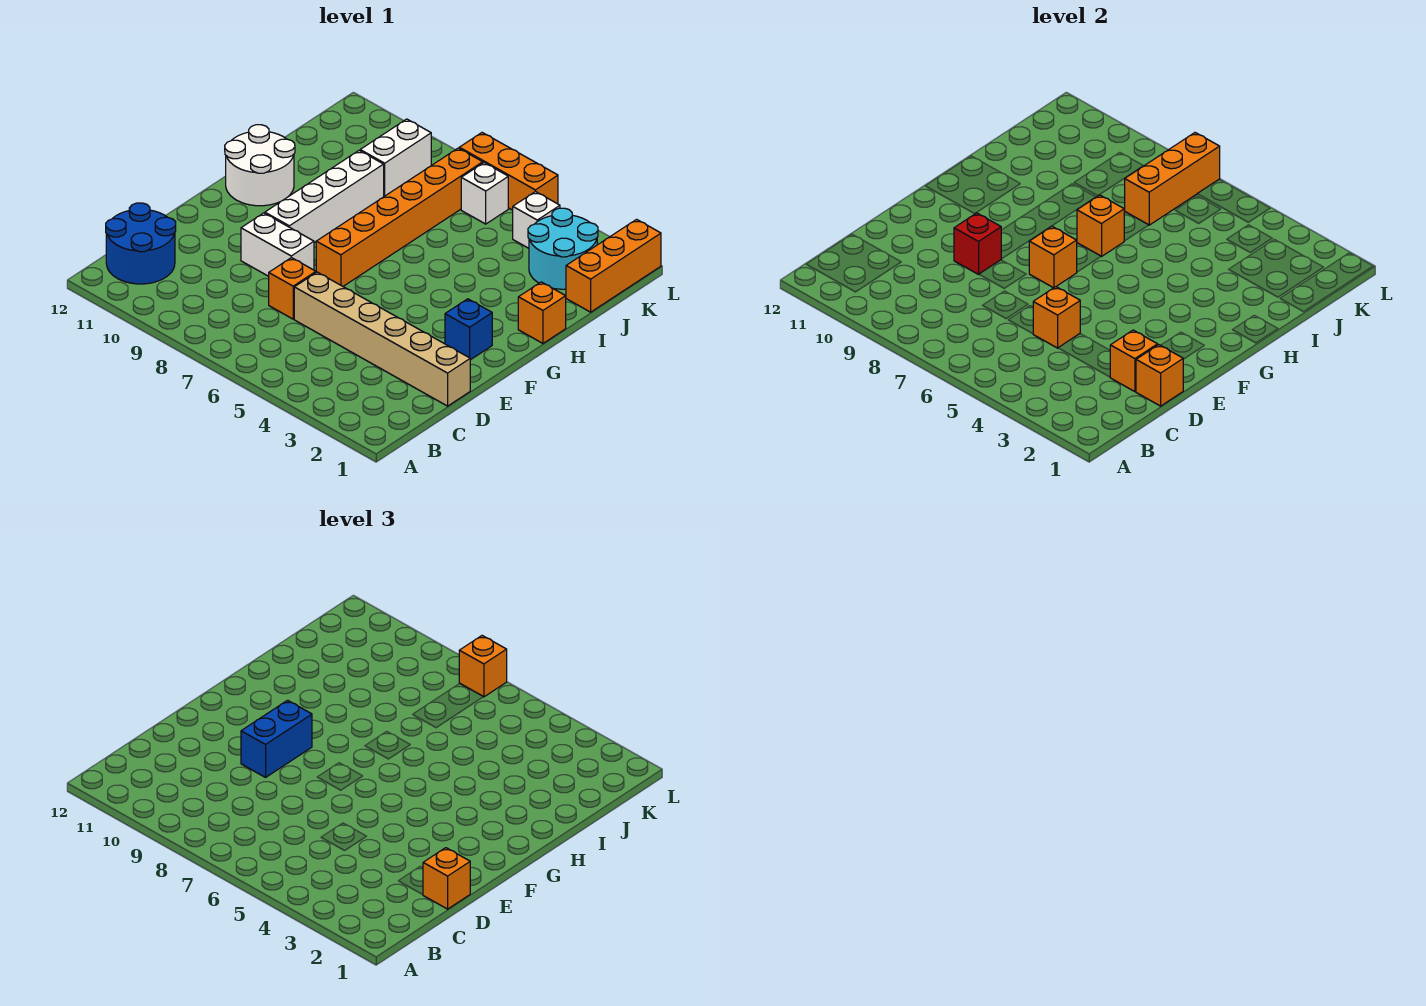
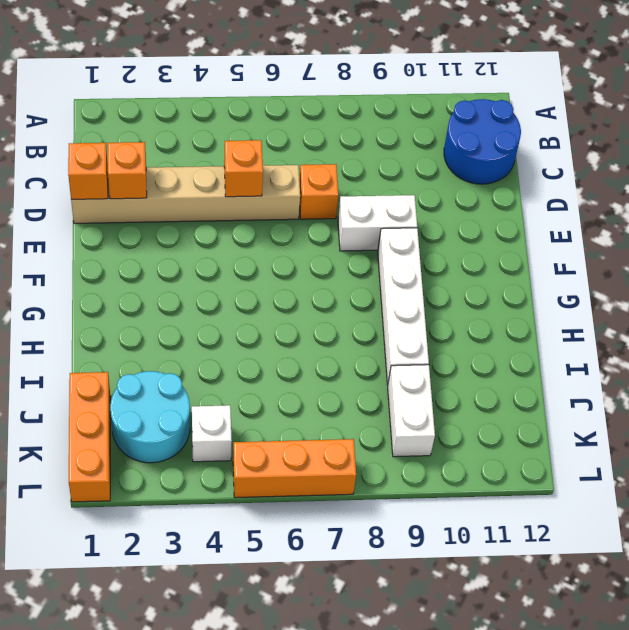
none -> blue brick F2 level 1
none -> orange brick F7:K7 level 1
none -> white round brick G11:H12 level 1

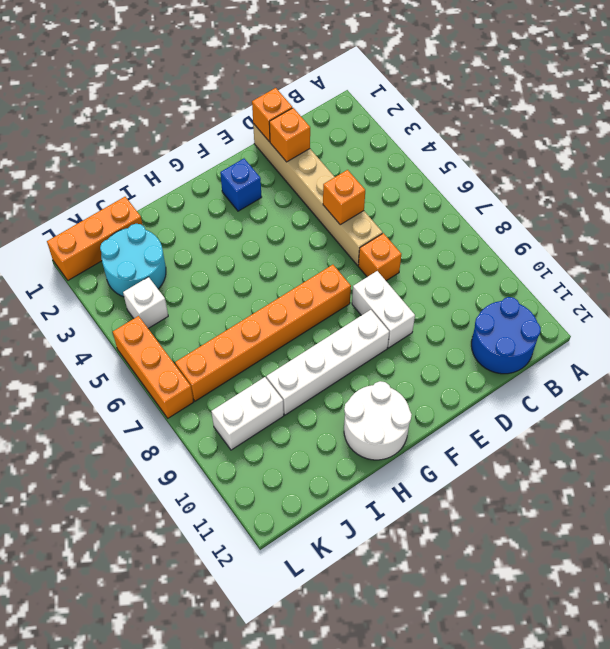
none -> orange brick H1 level 1
none -> white brick K6 level 1
none -> red brick E9 level 2

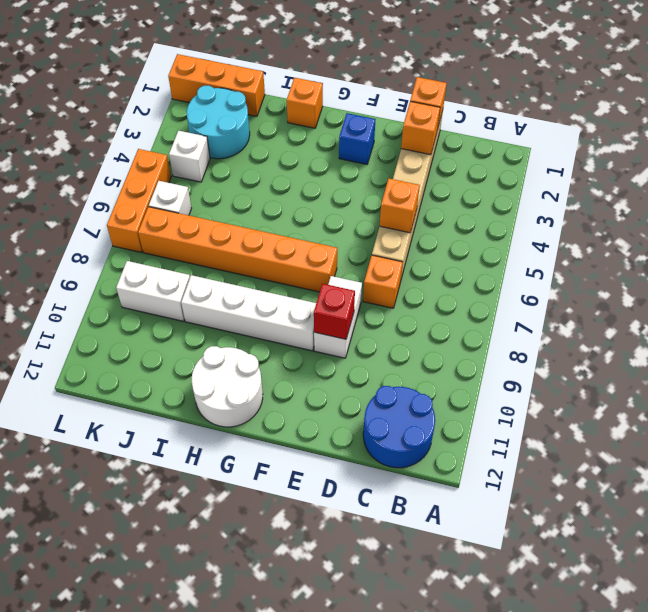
none -> orange brick F7 level 2
none -> orange brick H7 level 2
none -> orange brick J7:L7 level 2

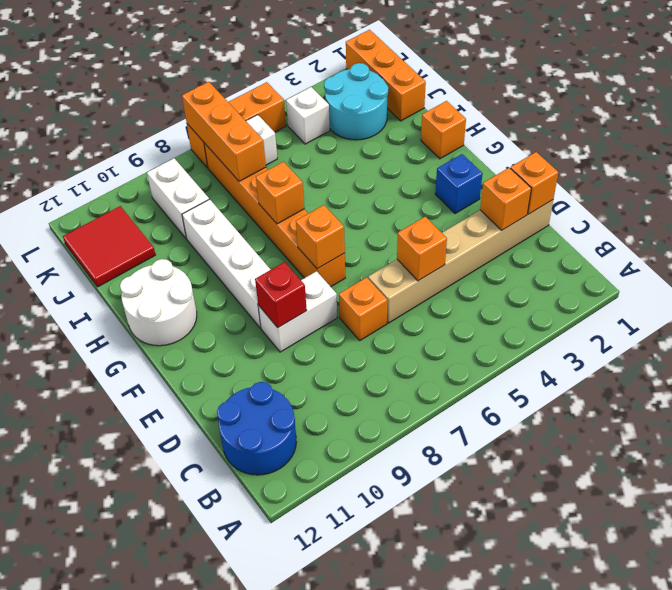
red tile J11:K12 level 1 -> none
none -> orange brick D1 level 3
none -> blue brick E9:F9 level 3
none -> orange brick L7 level 3

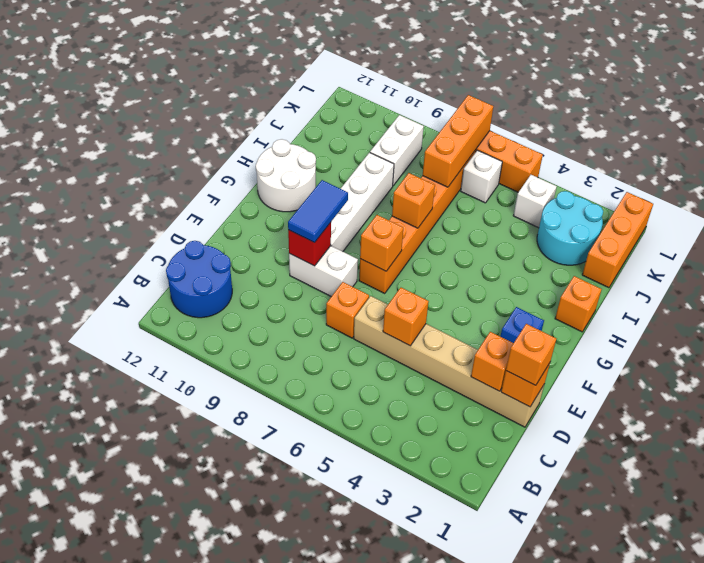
blue tile E9:F9 level 3 -> blue brick E9:F9 level 3
none -> orange brick L7 level 3

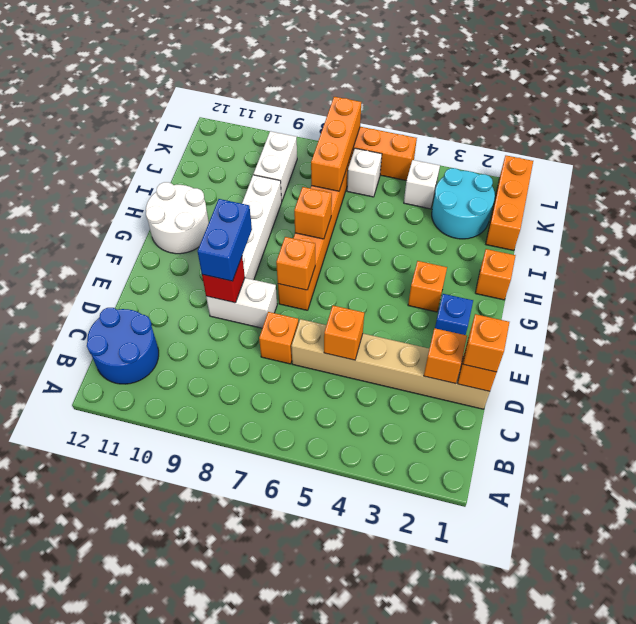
orange brick G3 level 1 -> orange brick L7 level 3

